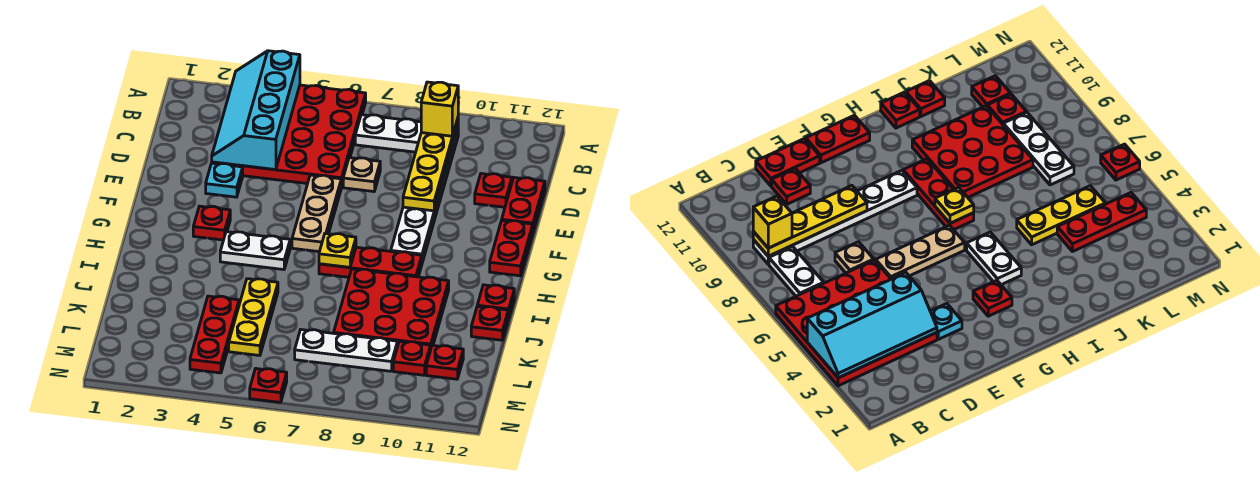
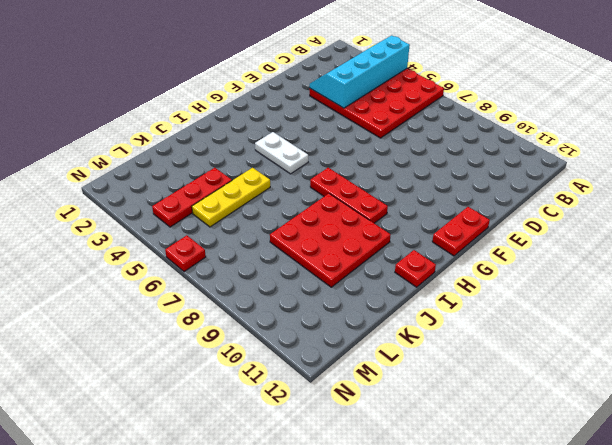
none -> white plate B7:B8 level 1
none -> white plate B9:G9 level 1
none -> tan plate D7 level 1

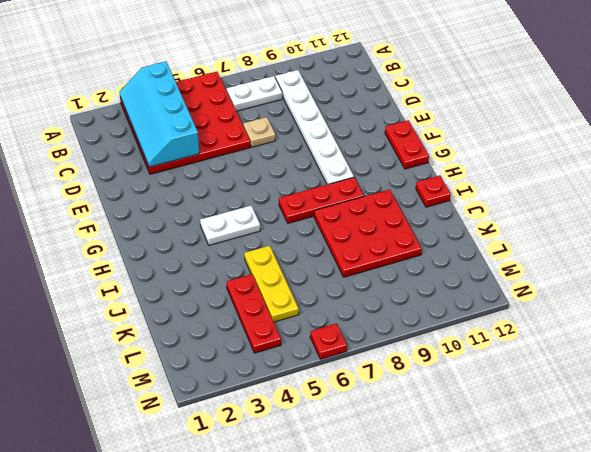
none -> red plate D11 level 1
none -> red plate D12:E12 level 1
none -> cyan plate E3 level 1

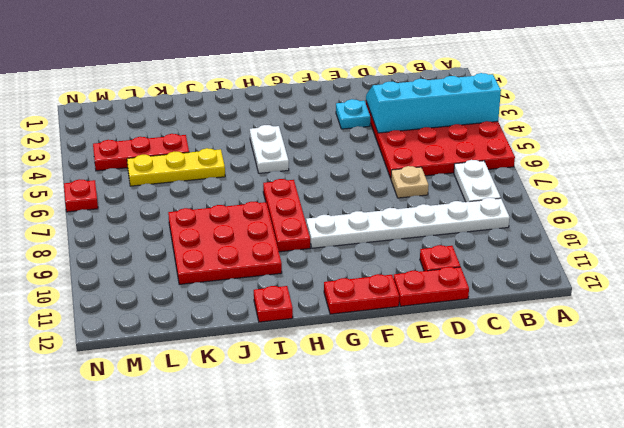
none -> tan plate E6:G6 level 1
none -> red plate G3 level 1
none -> red plate J12 level 1

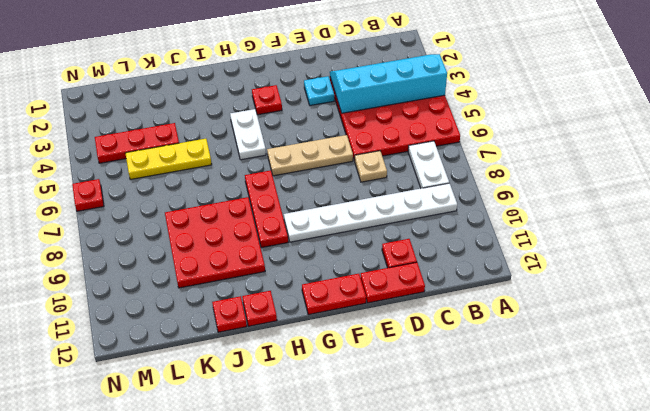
none -> white plate L7:L9 level 1
none -> red plate L10 level 1
none -> red plate L11 level 1

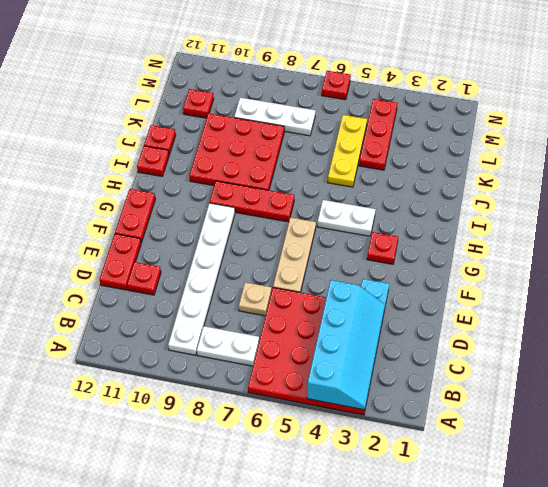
none -> red plate L10 level 1
none -> yellow plate B9:E9 level 2
none -> yellow plate H7 level 2

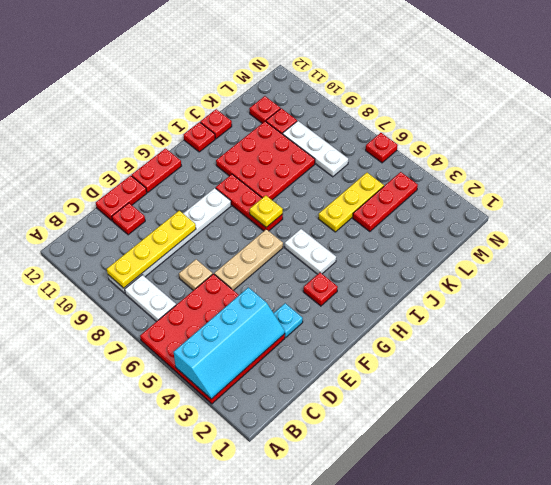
none -> yellow brick B9 level 3

